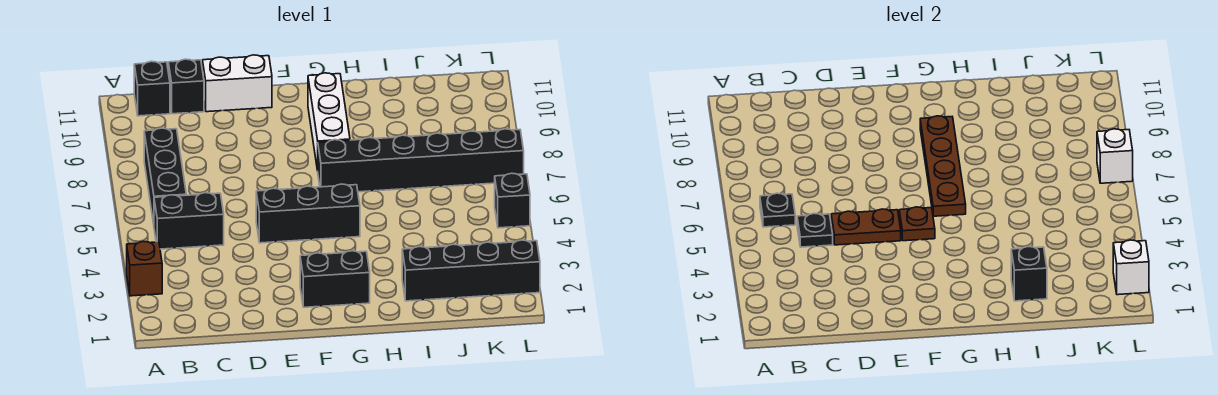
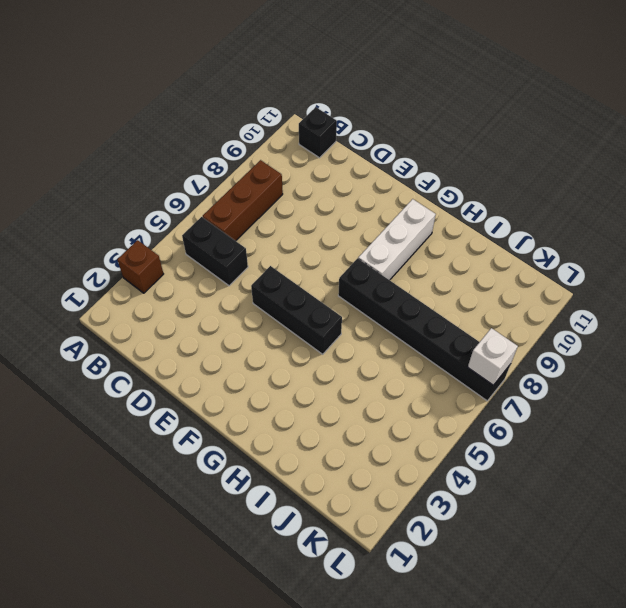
brown brick B6:B8 level 1 -> black brick B6:B8 level 1
none -> black brick C11 level 1
none -> white brick D11:E11 level 1
none -> black brick F2:G2 level 1

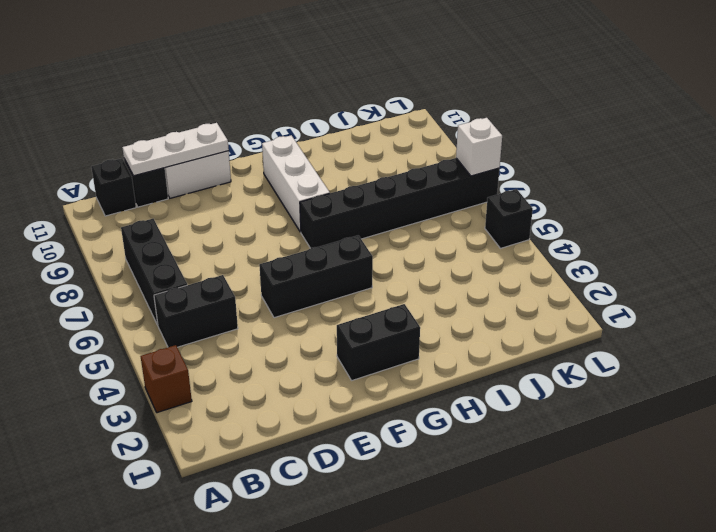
white plate C11:E11 level 2 -> none
none -> black brick I2:L2 level 1
none -> black plate B6 level 2
none -> black plate C5 level 2

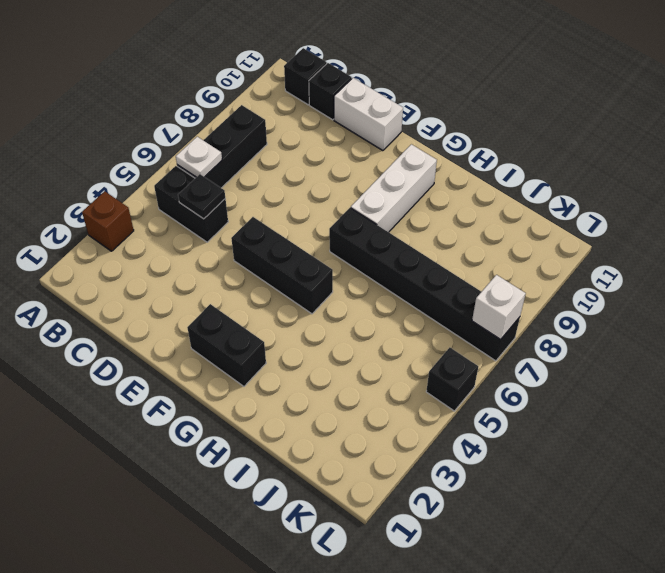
white plate B6 level 2 -> black plate B6 level 2
none -> black brick I2:L2 level 1
none -> brown plate D5:E5 level 2
none -> brown plate F5 level 2

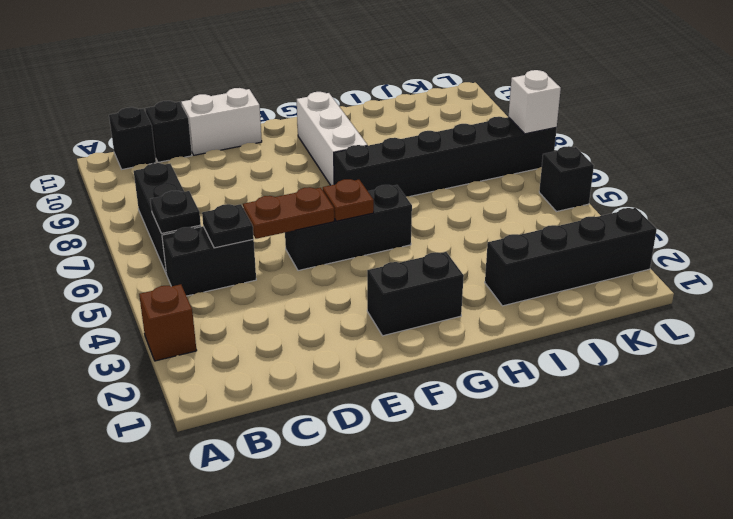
none -> brown plate G6:G9 level 2
none -> black brick I2 level 2
none -> white brick L2 level 2

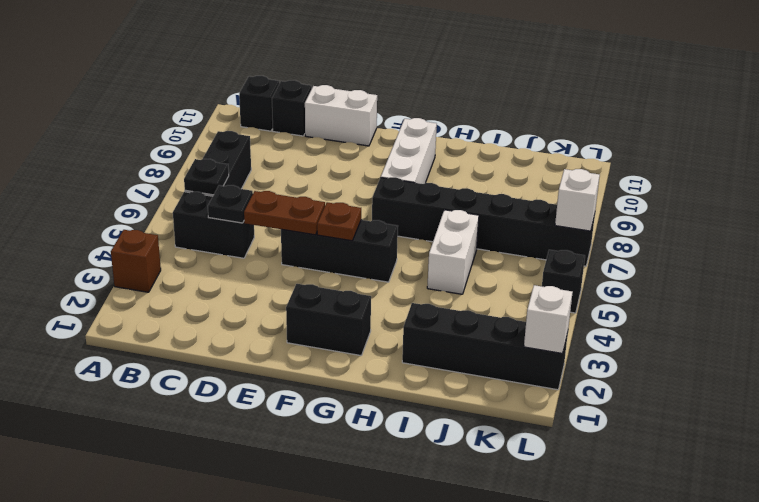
white brick I5:I6 level 1 -> none
none -> brown plate G6:G9 level 2
none -> black brick I2 level 2

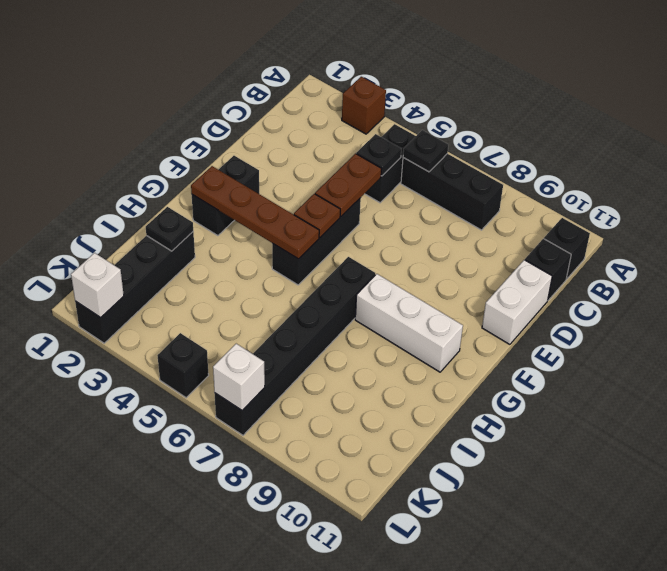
brown plate G2:G5 level 2 -> brown plate G6:G9 level 2
black plate I2 level 2 -> black brick I2 level 2

